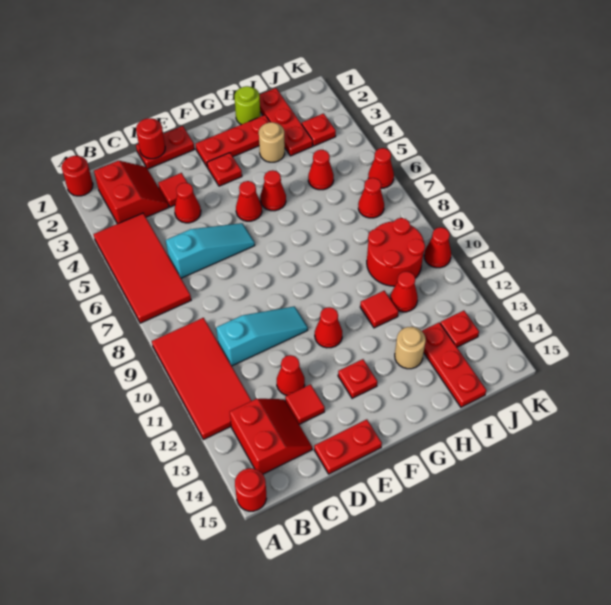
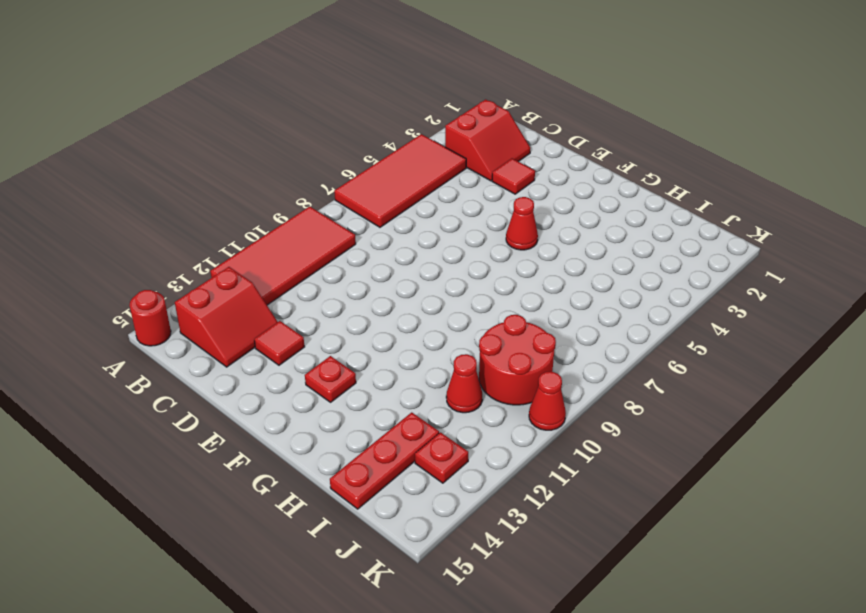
none -> red round brick A1 level 1
none -> cyan slope C6:E6 level 1 top C
none -> cyan slope C10:E10 level 1 top C
none -> red plate D1:E1 level 1

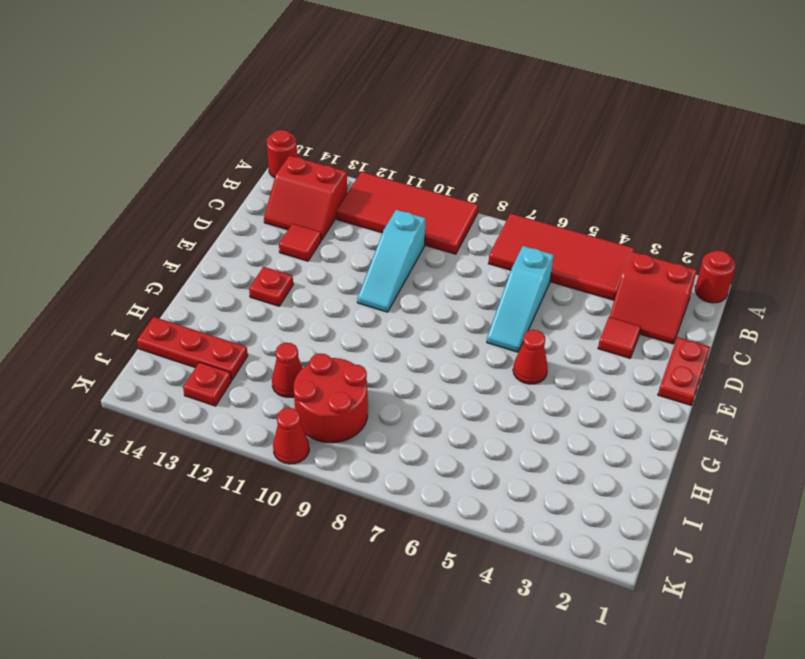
none -> red cone D4 level 1
none -> red cone D12 level 1
none -> red plate D15:E15 level 1
none -> red plate F2:H2 level 1

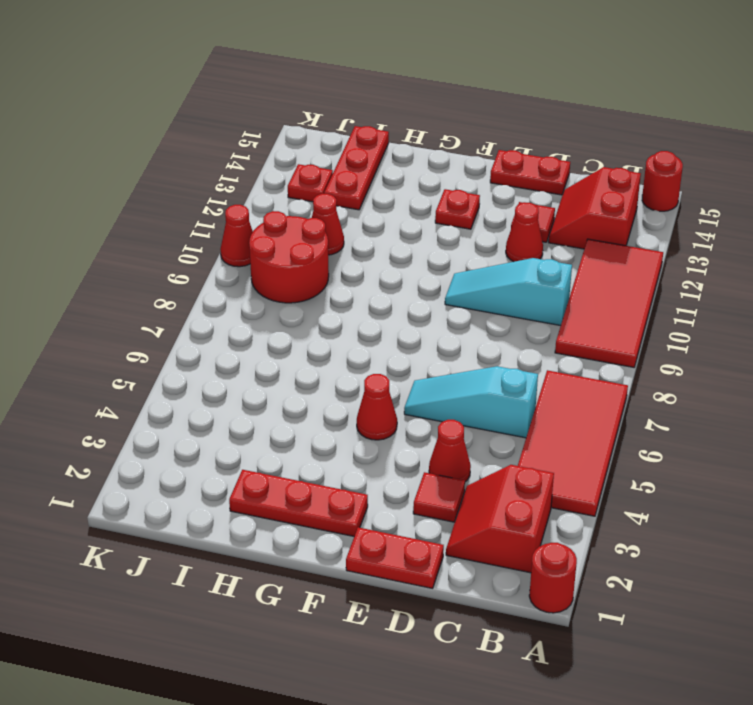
none -> red plate F3 level 1
none -> red cone F11 level 1
none -> red cone G5 level 1
none -> lime round brick H1 level 1

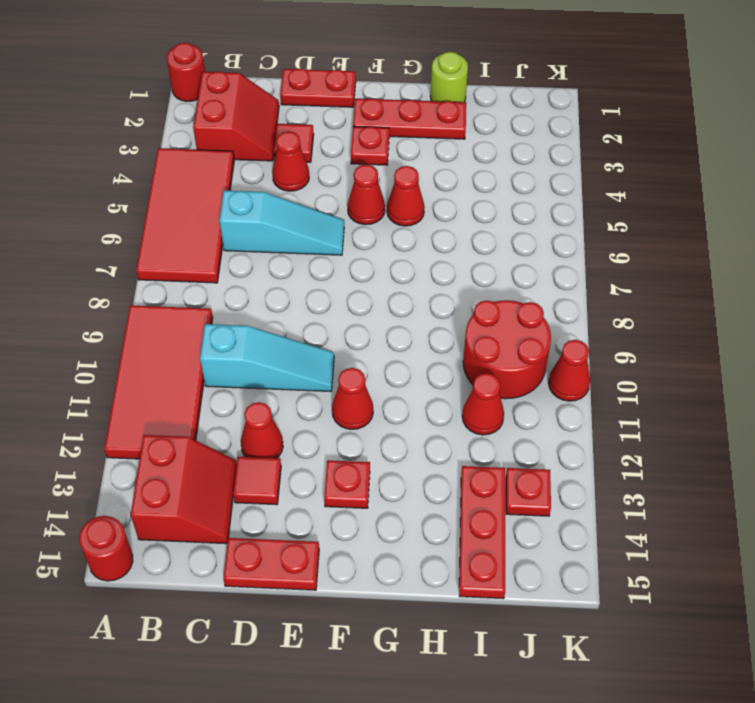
none -> tan round brick H3 level 1
none -> red tile H11 level 1
none -> tan round brick H13 level 1
none -> red plate I1:I3 level 1

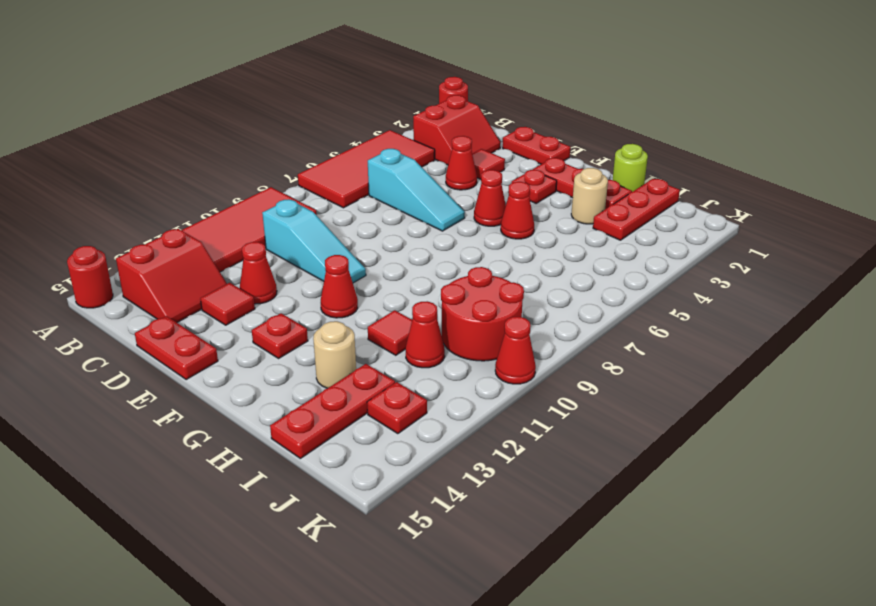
none -> red cone I5 level 1
none -> red plate J3 level 1
none -> red cone J7 level 1
none -> red cone K6 level 1

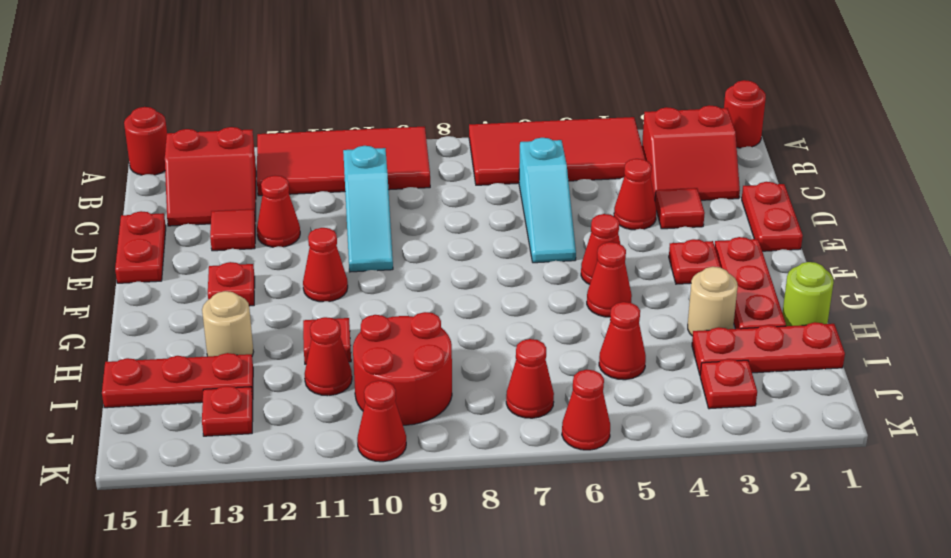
none -> red round brick D1 level 2

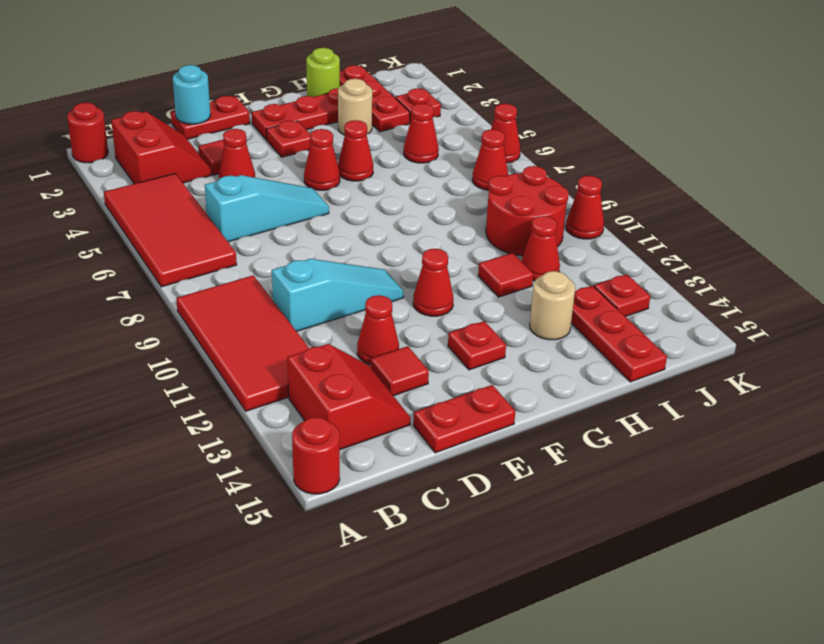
cyan round brick D1 level 2 -> red round brick D1 level 2

